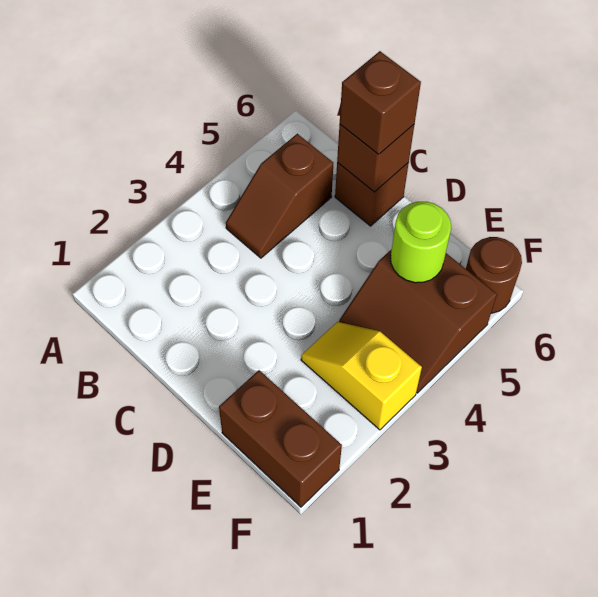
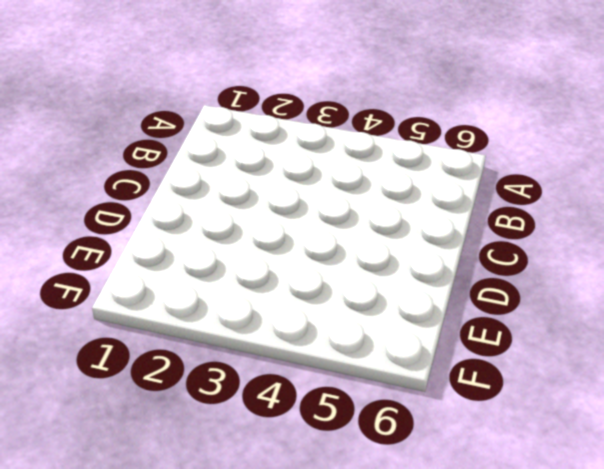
none -> brown slope B4:B5 level 1 top 5
none -> brown brick C6 level 1

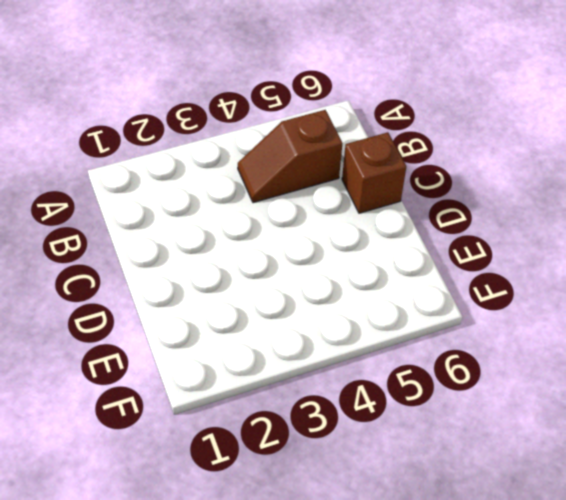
none -> brown brick E1:F1 level 1
none -> yellow slope E3:F3 level 1 top F

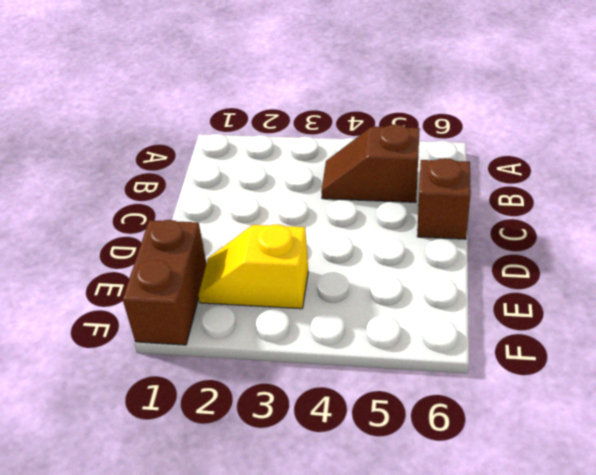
yellow slope E2:E3 level 1 top 3 -> yellow slope E3:F3 level 1 top F
none -> brown slope E4:F5 level 1 top 5
none -> brown round brick F6 level 1

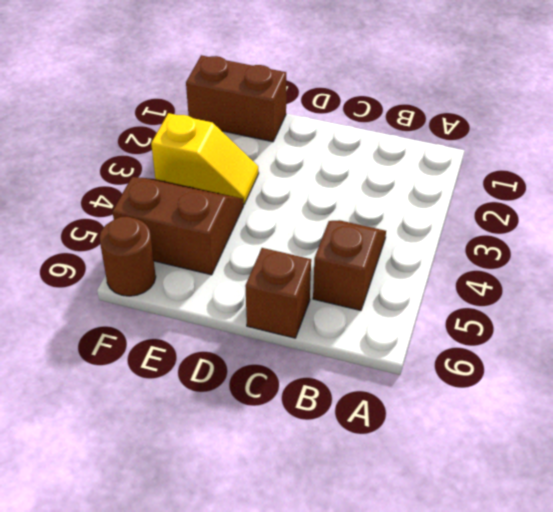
none -> brown brick C6 level 2
none -> lime round brick E5 level 2

